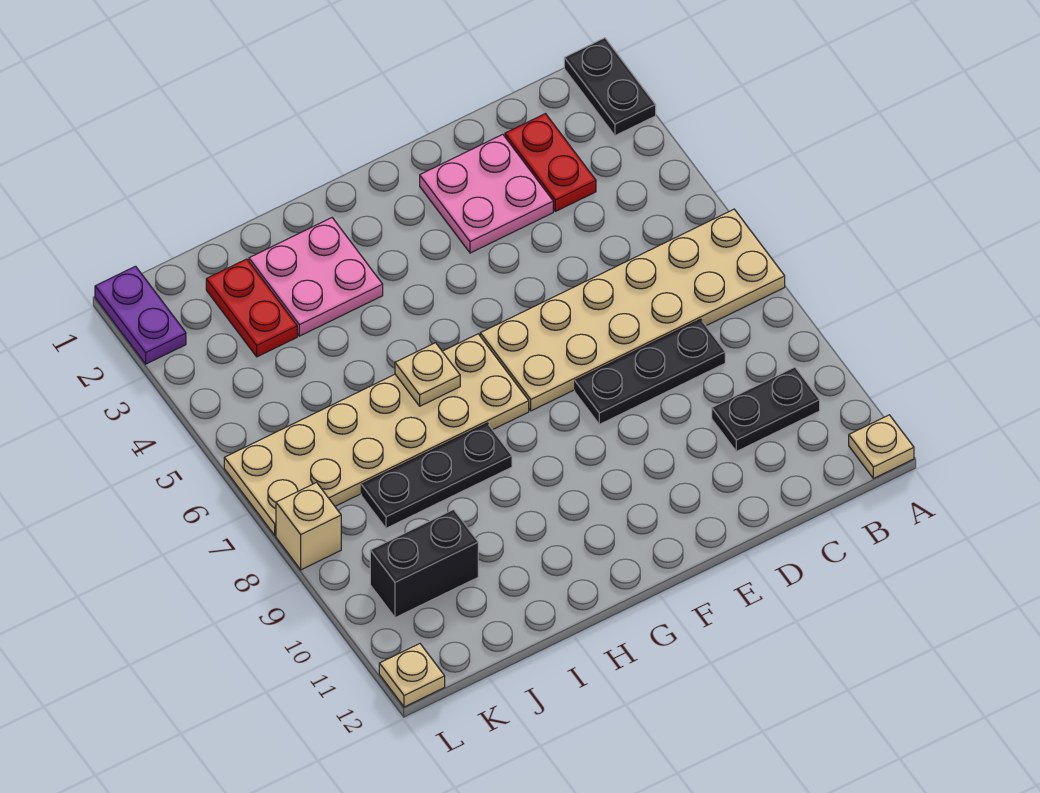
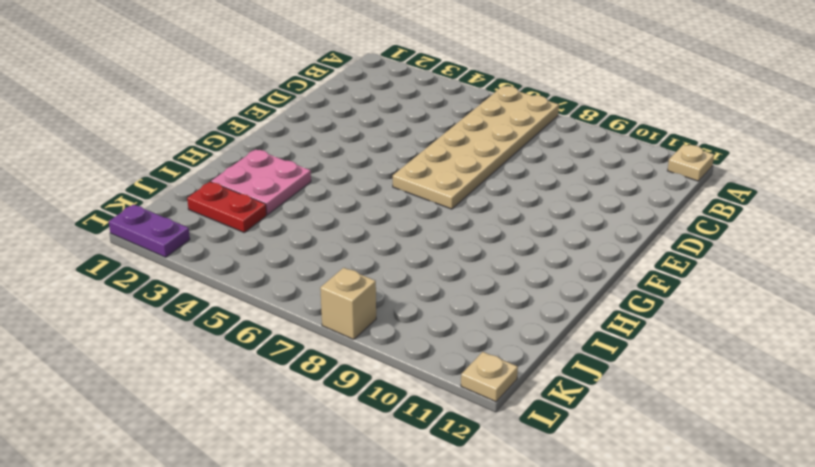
none -> black plate A1:A2 level 1
none -> black plate B10:C10 level 1
none -> red plate C2:C3 level 1

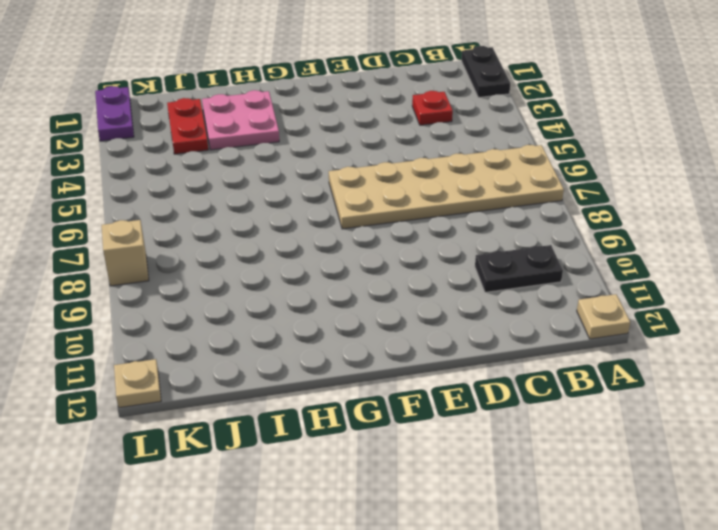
red plate C3 level 1 -> red plate C2:C3 level 1
none -> black plate C8:E8 level 1
none -> pink plate D2:E3 level 1
none -> tan plate G6:L7 level 1

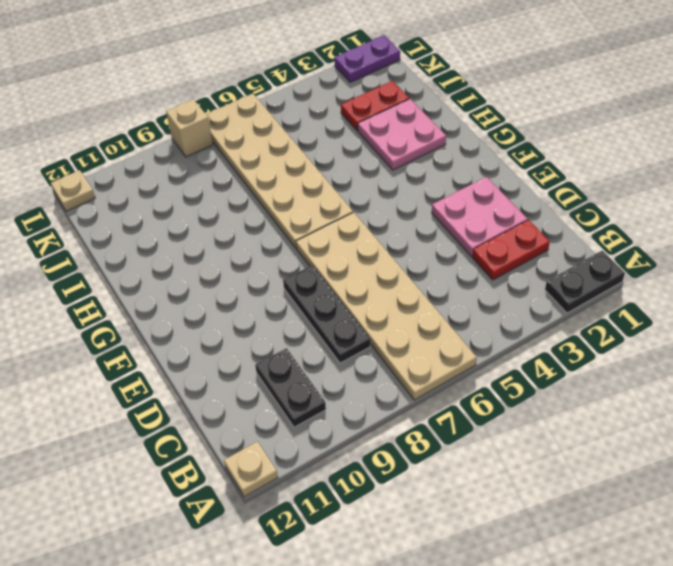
none -> black plate H8:J8 level 1
none -> black brick J10:K10 level 1
none -> tan plate H6 level 2

